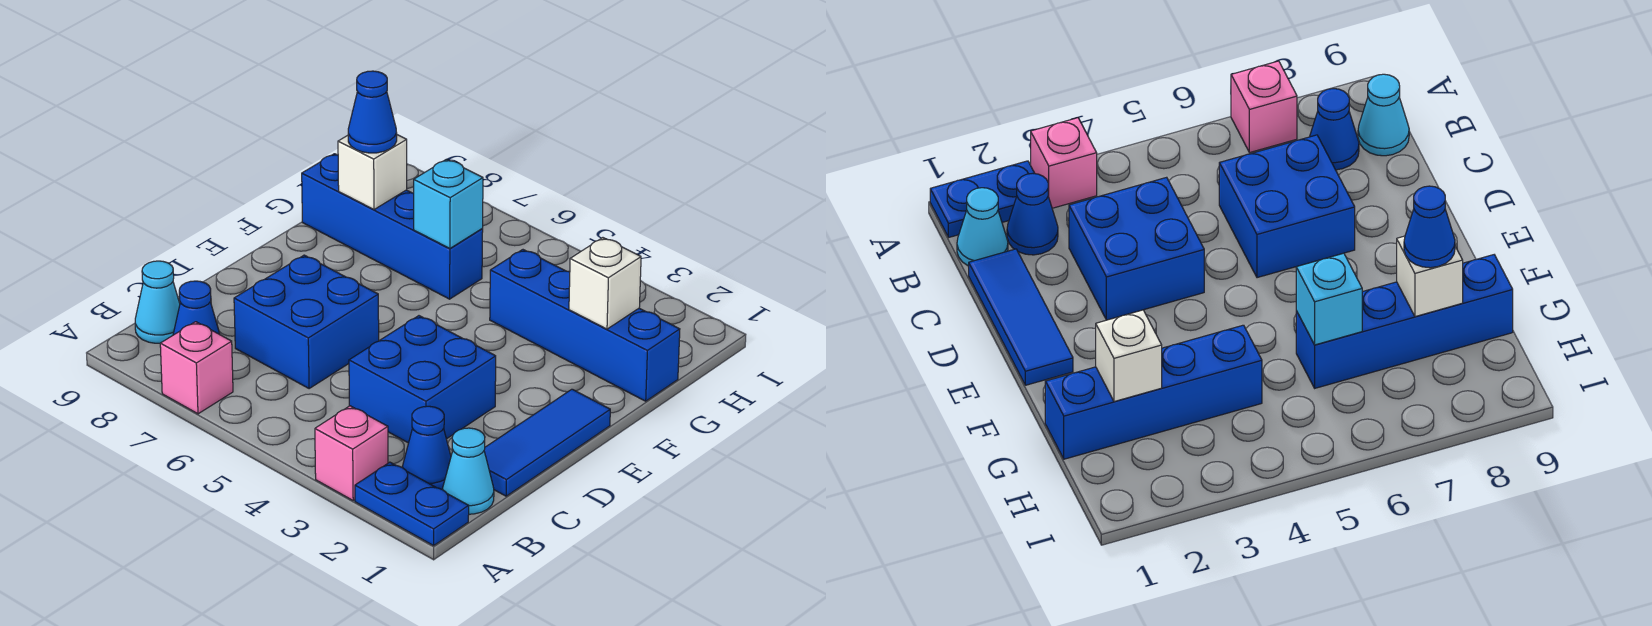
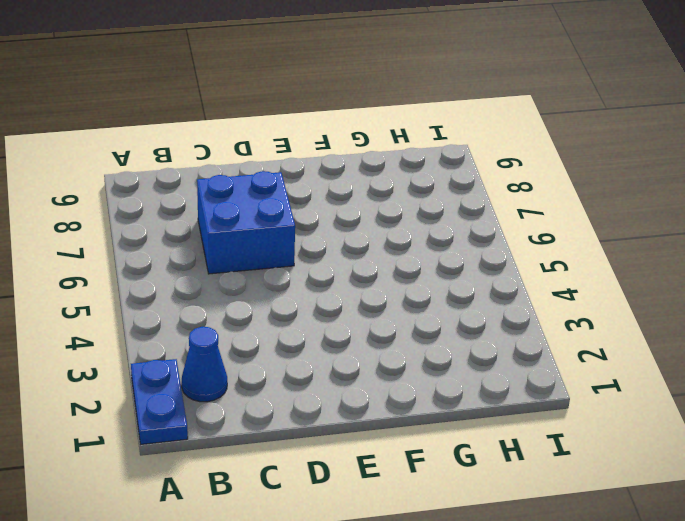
none -> pink brick A3 level 1
none -> pink brick A7 level 1
none -> cyan cone B1 level 1

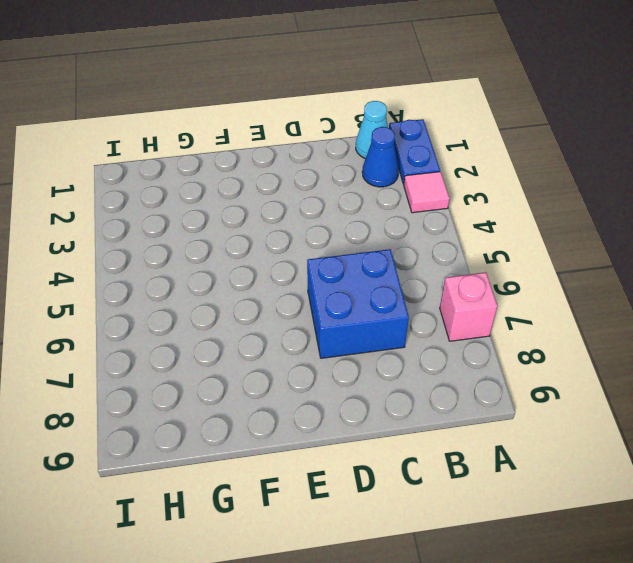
pink tile A3 level 1 -> pink brick A3 level 1
none -> blue cone B8 level 1
none -> cyan cone B9 level 1
none -> blue tile C1:E1 level 1

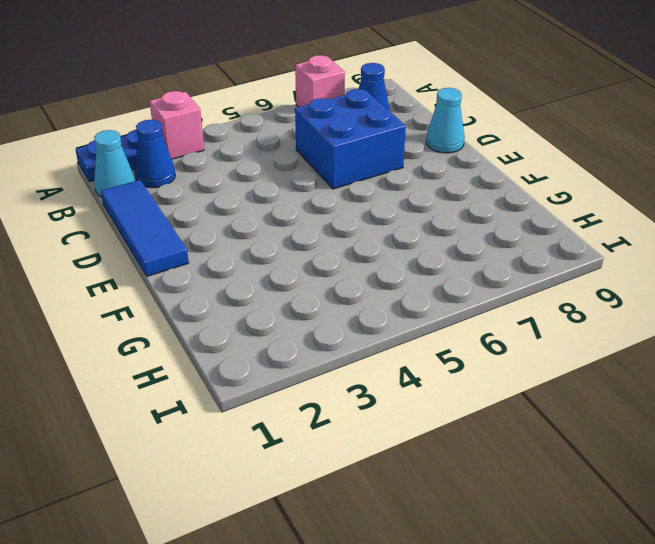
cyan cone D9 level 1 -> cyan cone B9 level 1
none -> blue brick C3:D4 level 1
none -> blue brick G1:G4 level 1
none -> blue brick G6:G9 level 1

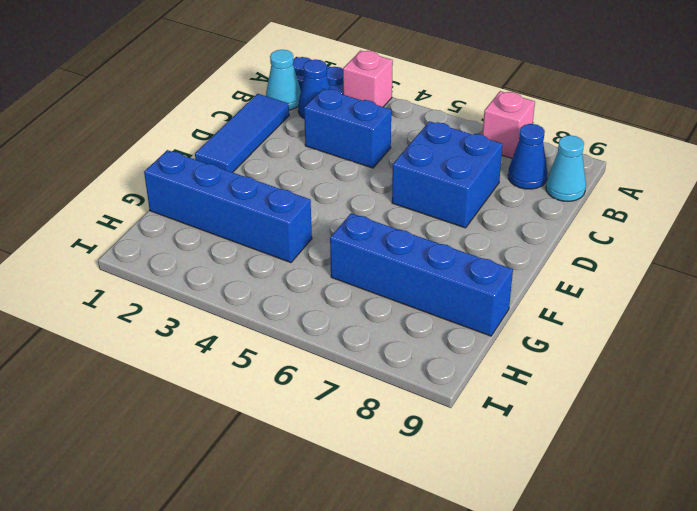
blue brick C3:C4 level 1 -> blue brick C3:D4 level 1
none -> white brick G2 level 2
none -> cyan brick G6 level 2
none -> white brick G8 level 2

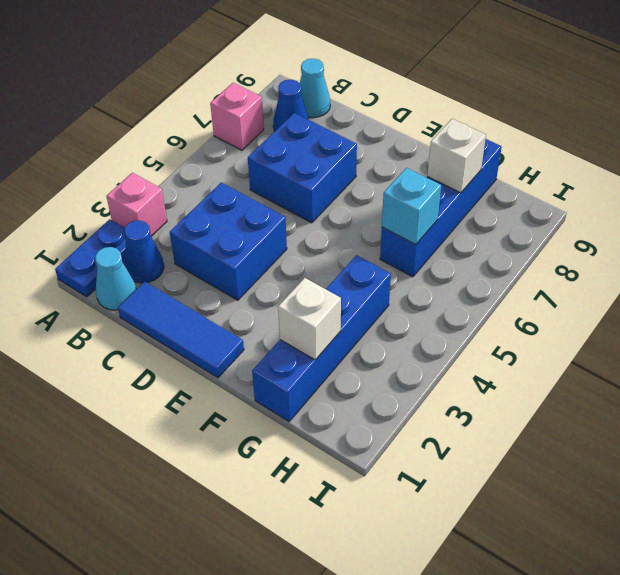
none -> blue cone G8 level 3

